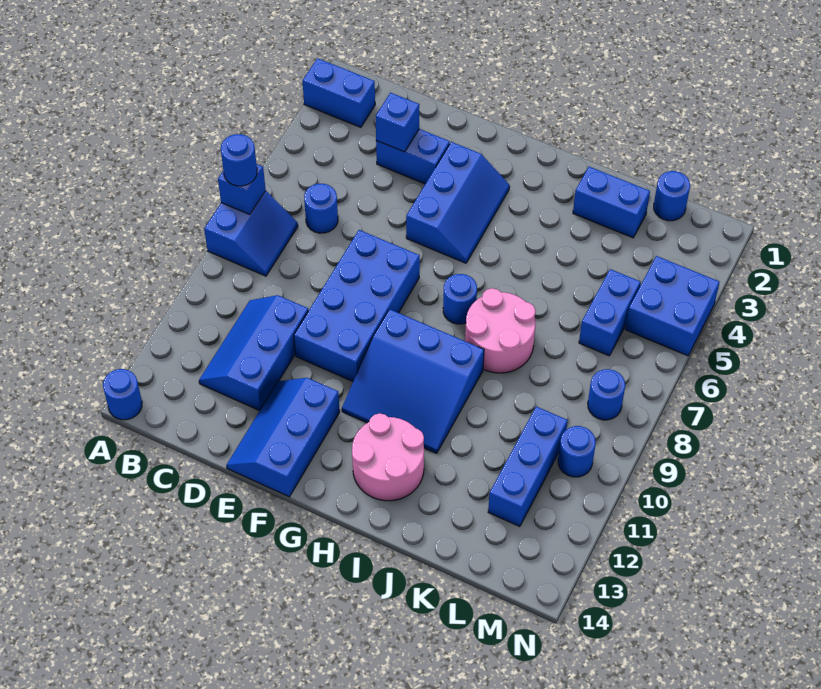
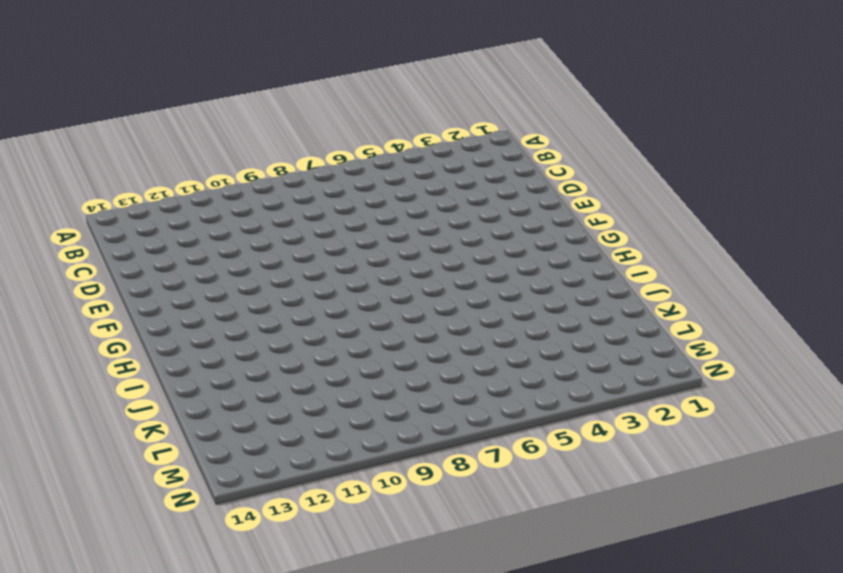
none -> blue brick A2:B2 level 1
none -> blue slope A7:B8 level 1 top A
none -> blue round brick A14 level 1

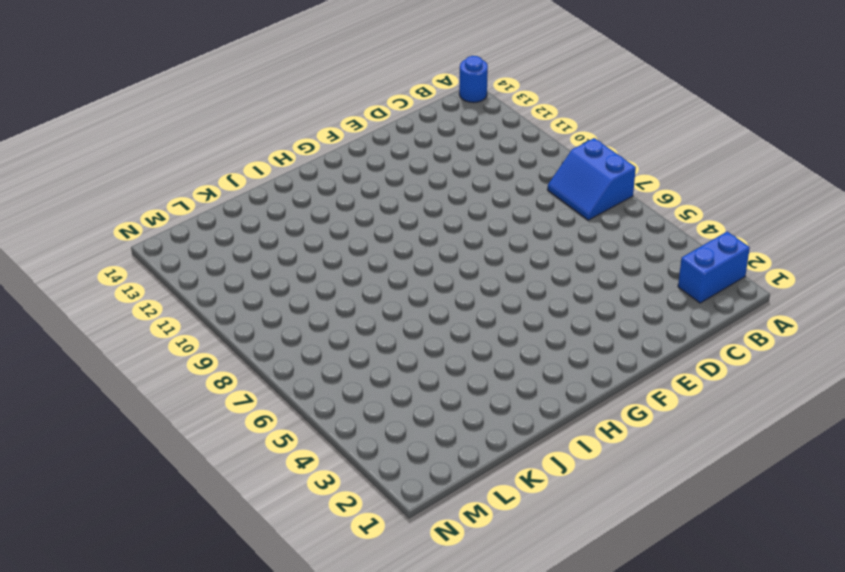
none -> blue round brick C6 level 1
none -> blue slope C10:D12 level 1 top D
none -> blue brick D3:E3 level 1

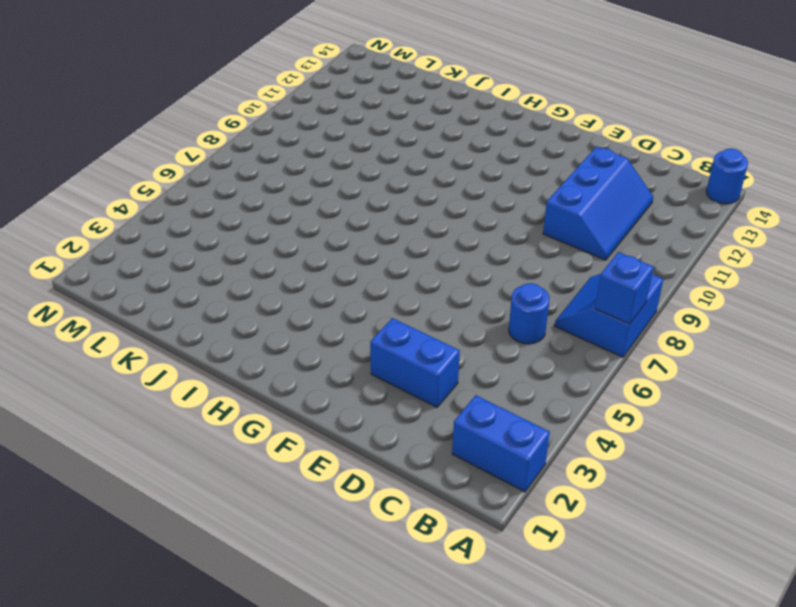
none -> blue brick E7:F10 level 1
none -> blue slope E12:F14 level 1 top F
none -> blue slope F3:G5 level 1 top F

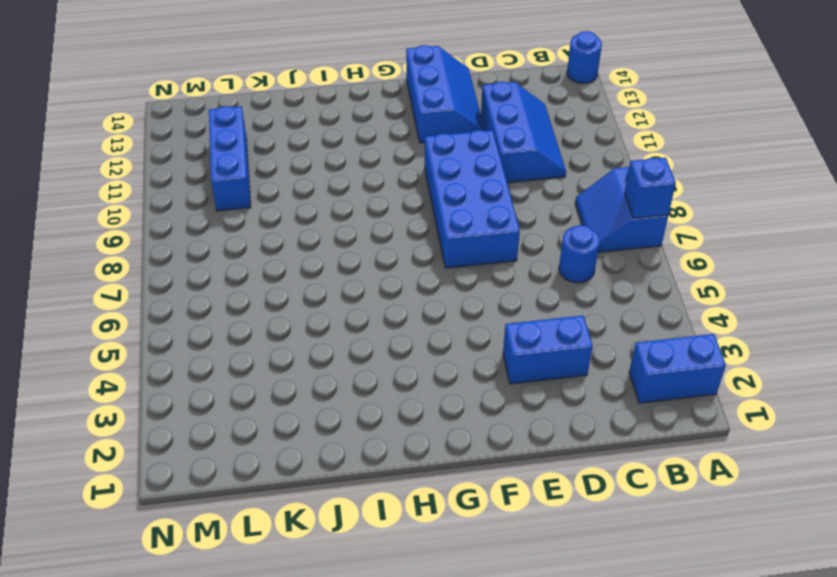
none -> blue slope F3:G5 level 1 top F
none -> blue slope G9:I11 level 1 top 9
none -> blue round brick H7 level 1

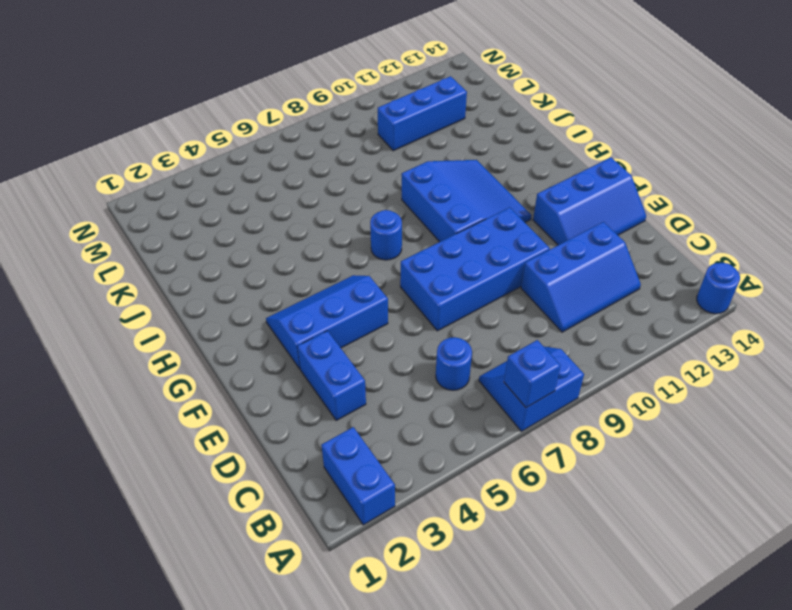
none -> pink round brick H12:I13 level 1
none -> pink round brick I7:J8 level 1
none -> blue brick J2:K2 level 1

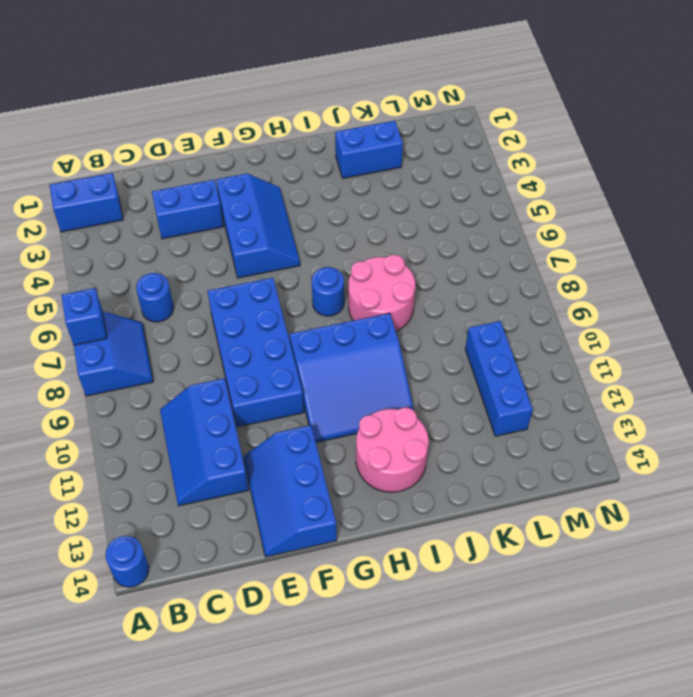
none -> blue round brick L1 level 1
none -> blue brick L5:L6 level 1
none -> blue brick M4:N5 level 1

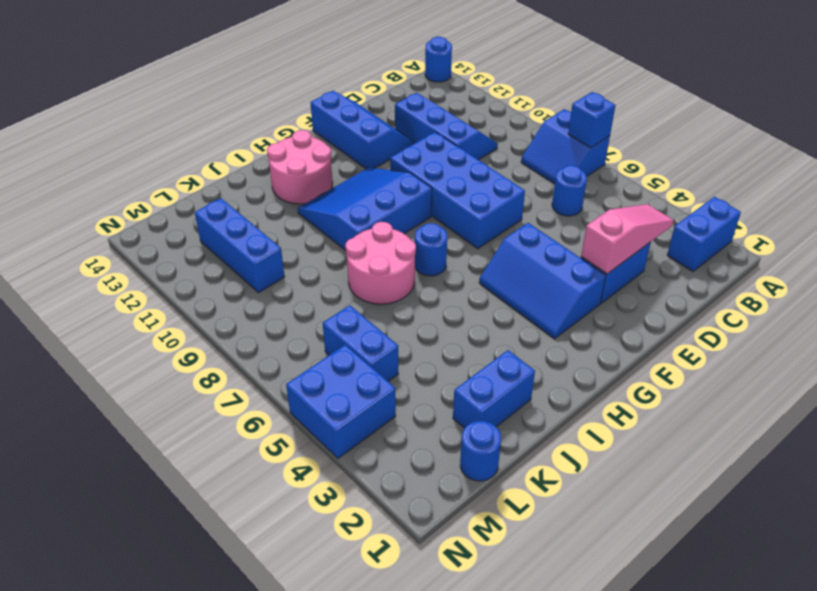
pink slope C3:E3 level 2 top E -> blue brick D3 level 2
none -> blue round brick M8 level 1
none -> blue round brick M10 level 1
none -> blue round brick A7 level 3

